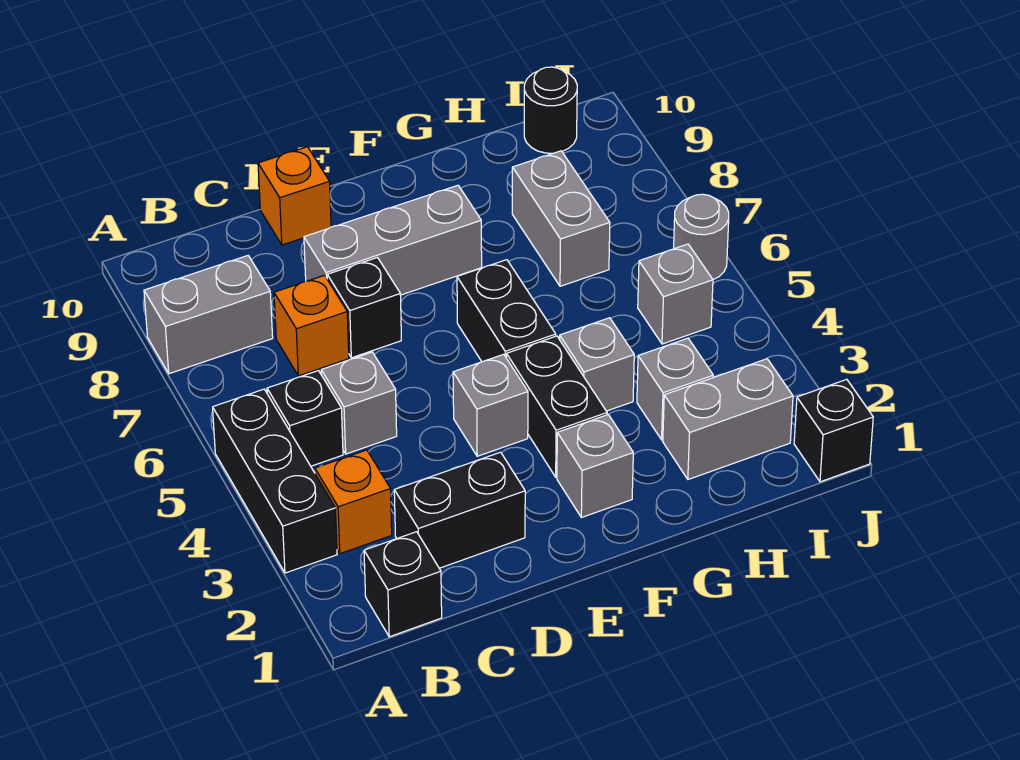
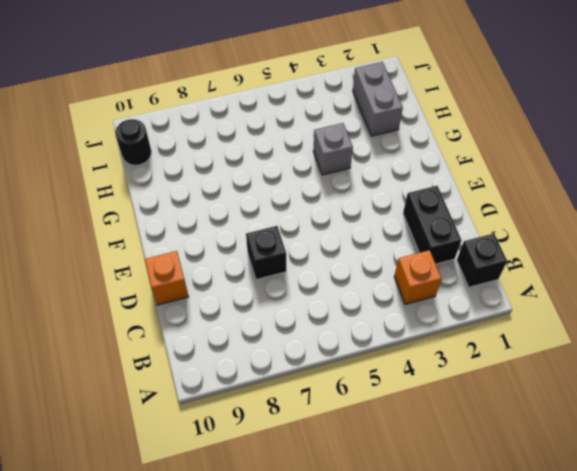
none -> black brick A3:A5 level 1
none -> grey brick A8:B8 level 1
none -> black brick B5 level 1

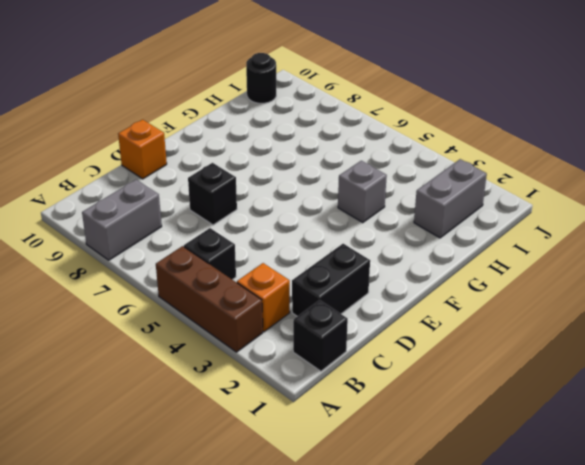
brown brick A3:A5 level 1 -> black brick A3:A5 level 1
none -> grey brick C5 level 1
none -> orange brick C7 level 1
none -> grey brick D8:F8 level 1

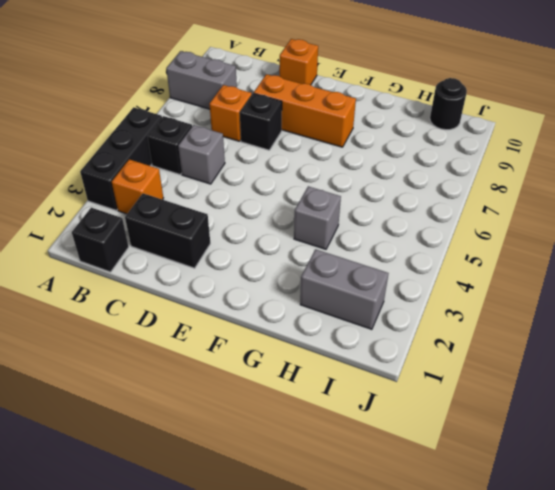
orange brick D8:F8 level 1 -> grey brick D8:F8 level 1
none -> grey brick E4 level 1
none -> grey brick F2 level 1
none -> black brick F3:F4 level 1

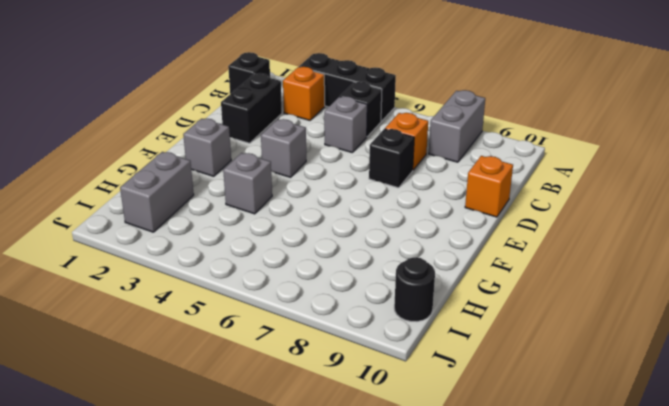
none -> grey brick D8:F8 level 1
none -> black brick F3:F4 level 1
none -> black brick F5:F6 level 1

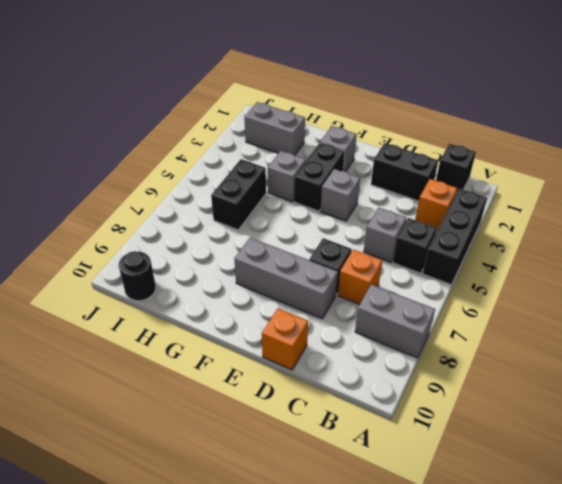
black brick H5:H6 level 1 -> black brick F5:F6 level 1
none -> grey brick H3 level 1
none -> grey brick H7:H8 level 1
none -> grey brick I5 level 1

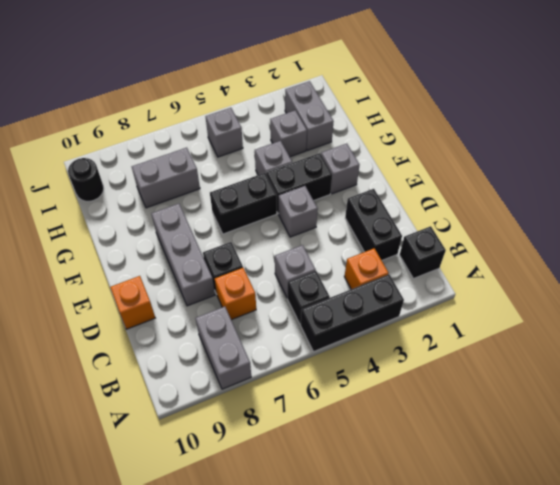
none -> black brick J1 level 1
none -> grey round brick J6 level 1

